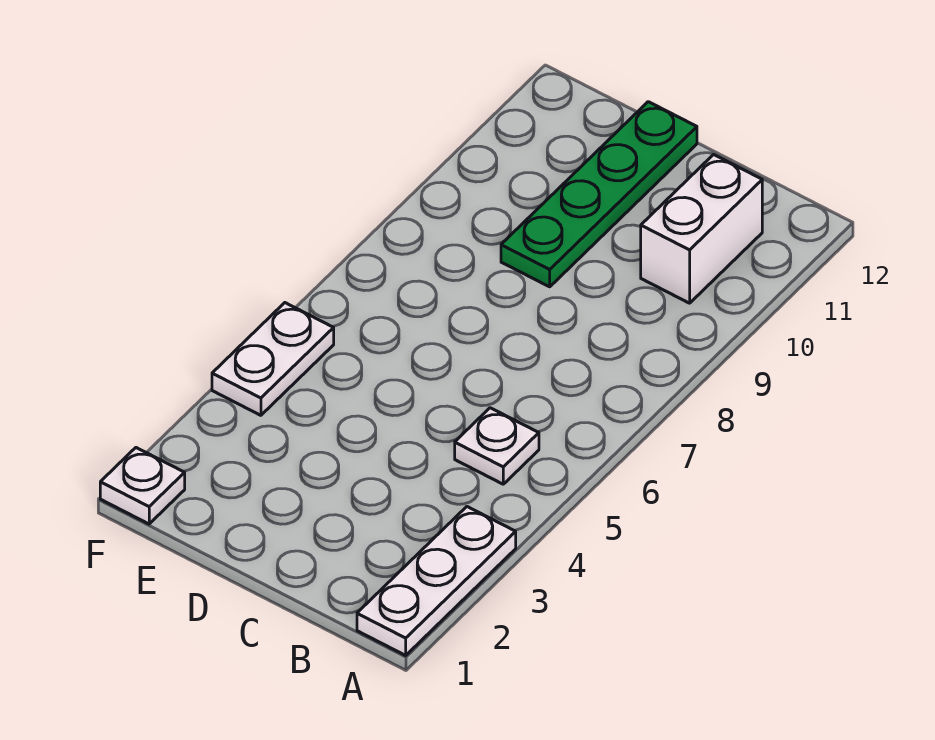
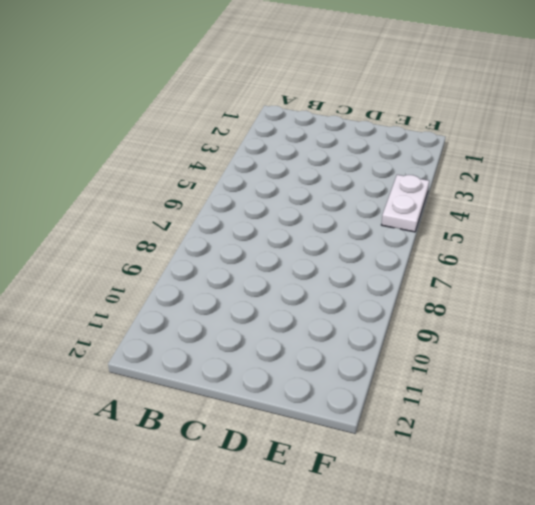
none -> white plate A1:A3 level 1
none -> white plate B5 level 1

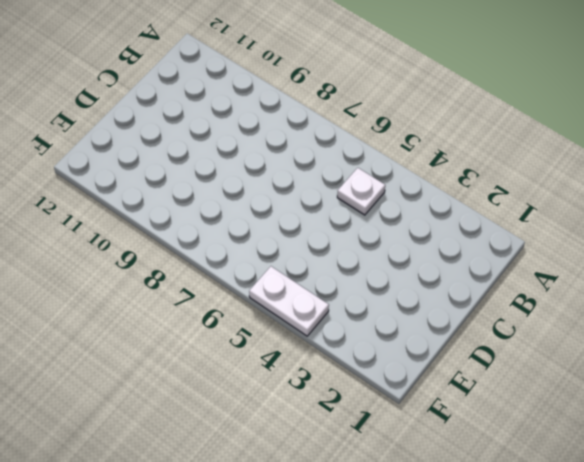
none -> white plate A1:A3 level 1
none -> white brick B10:B11 level 1

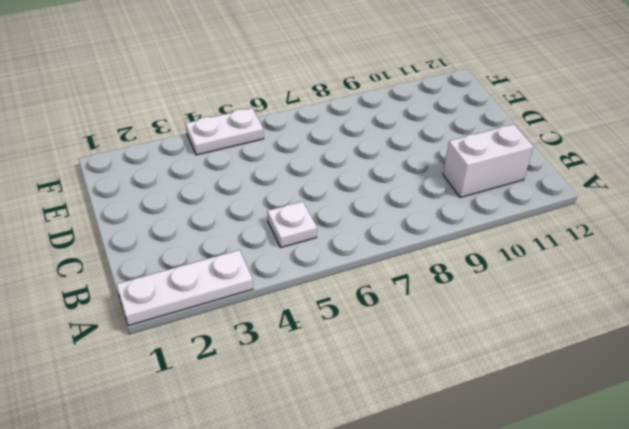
none -> green plate D9:D12 level 1
none -> white plate F1 level 1

